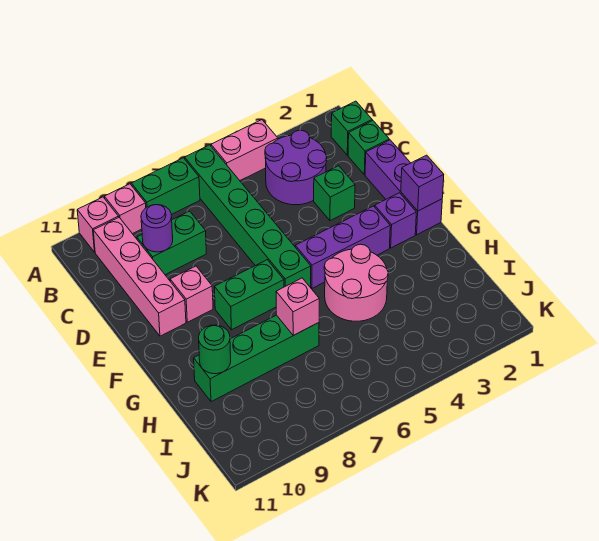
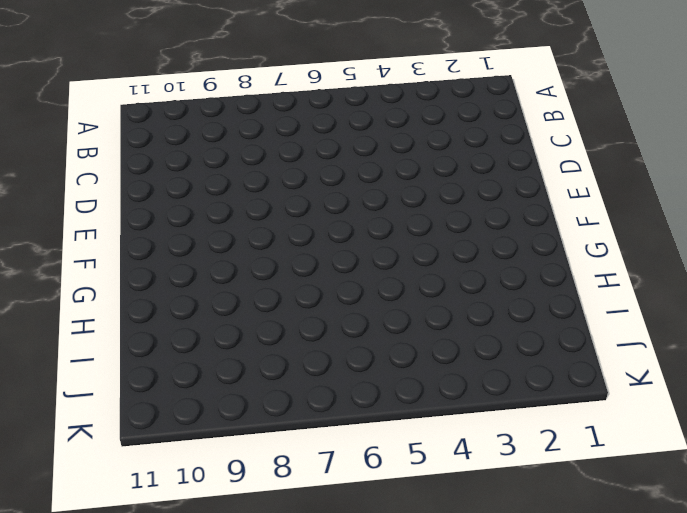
none -> pink brick A4:A5 level 1
none -> green brick A6:F6 level 1
none -> green brick A7:A8 level 1

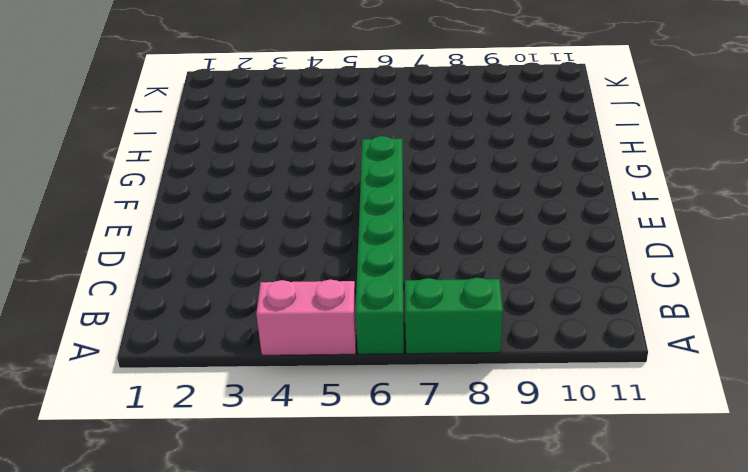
none -> pink brick A9 level 1
none -> pink brick A10 level 1
none -> green brick B1 level 1

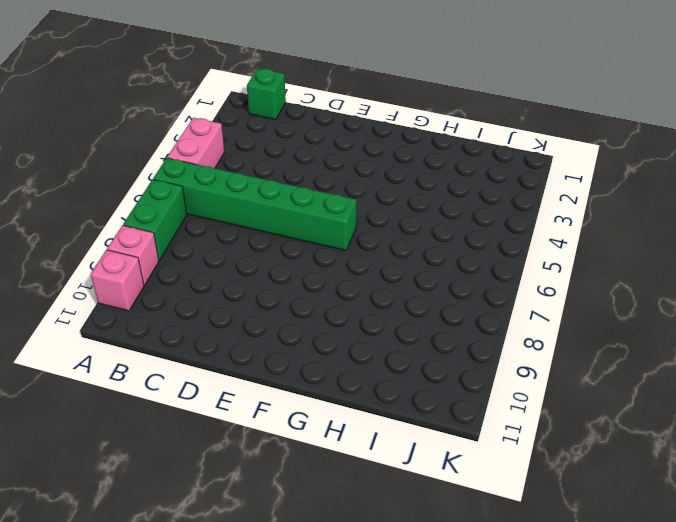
none -> purple round brick B3:C4 level 1
none -> pink brick B10:E10 level 1
none -> green brick C1 level 1

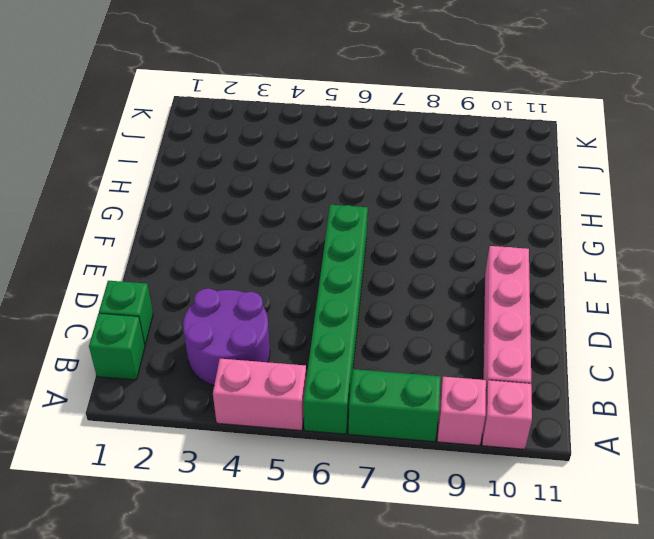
none -> green brick C8:C9 level 1
none -> purple brick D1:F1 level 1
none -> green brick D3 level 1

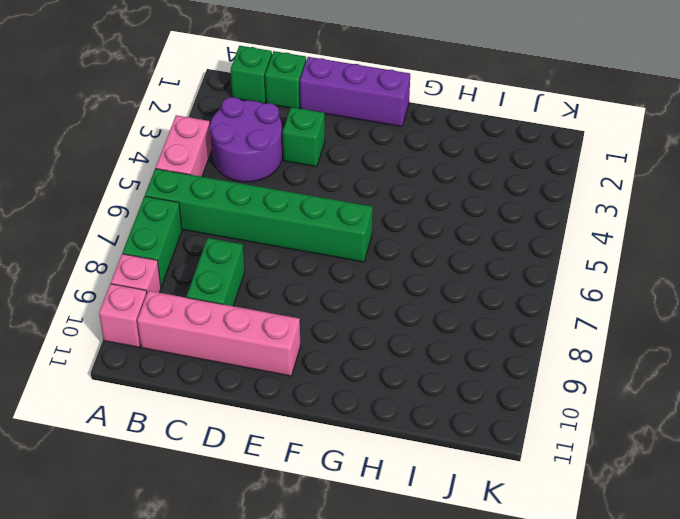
none -> pink brick E9 level 1
none -> purple brick F2 level 1
none -> purple brick F3:F5 level 1

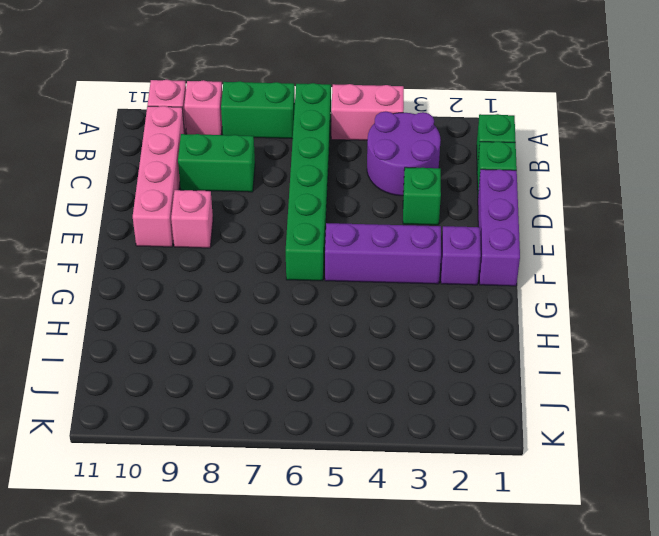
none -> green brick F7:F8 level 1
none -> pink round brick G4:H5 level 1
none -> green brick H7:H10 level 1

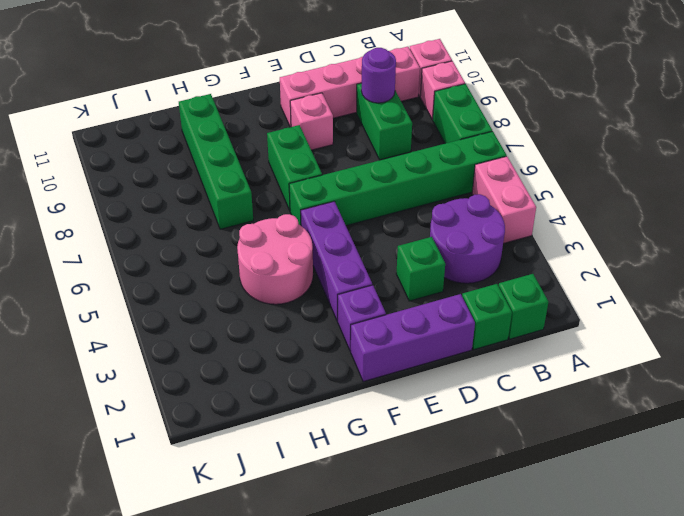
none -> purple brick F1 level 2
none -> pink brick H7 level 2
none -> green round brick H10 level 2

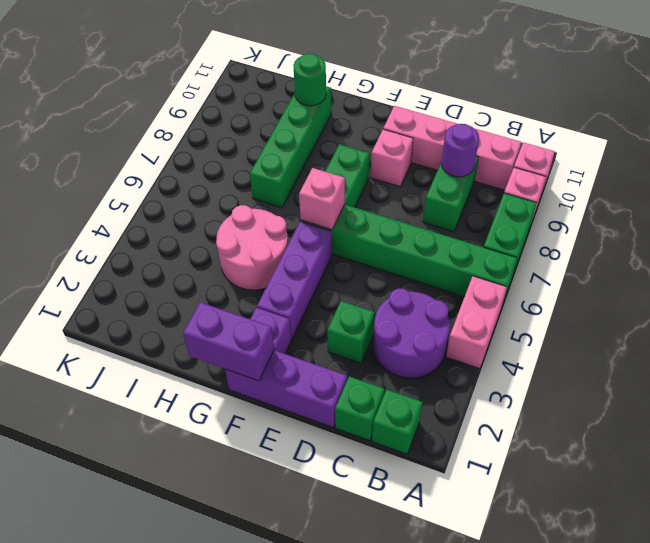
purple brick F1:G1 level 2 -> purple brick F1 level 2
pink brick F6 level 2 -> pink brick H7 level 2

